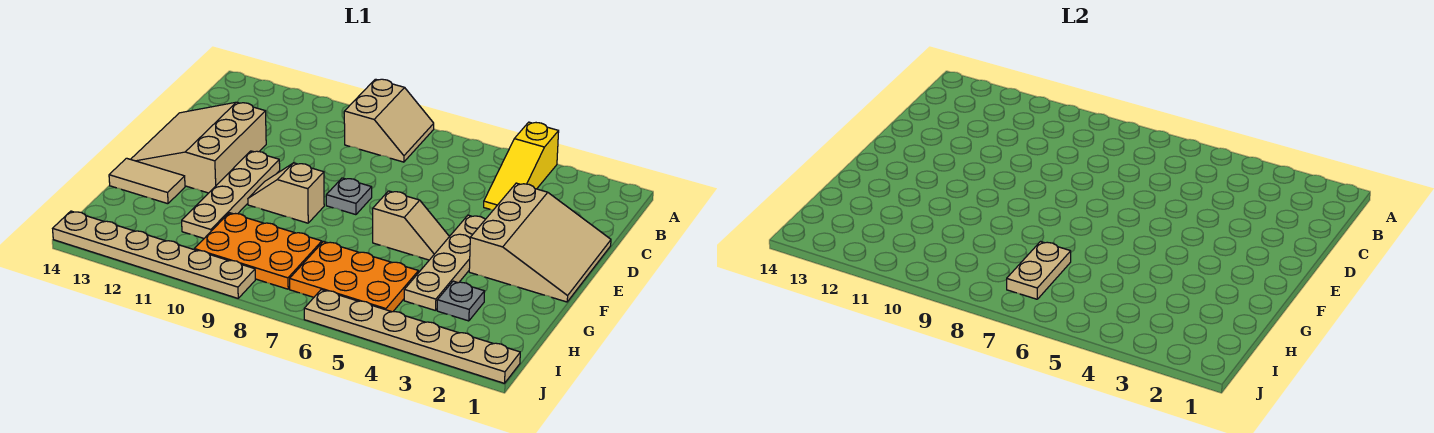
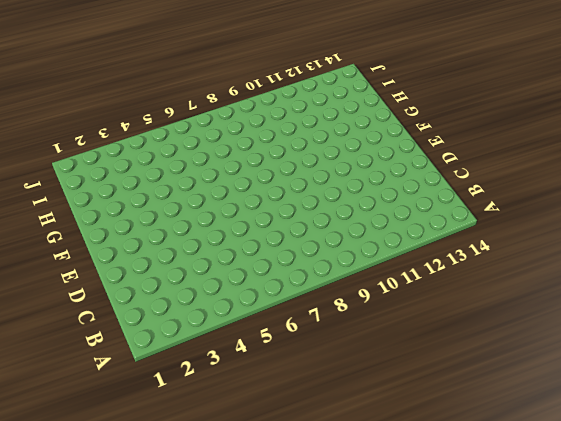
none -> yellow slope A4:C4 level 1 top A
none -> tan slope A8:B9 level 1 top 9
none -> tan slope D1:F3 level 1 top 3

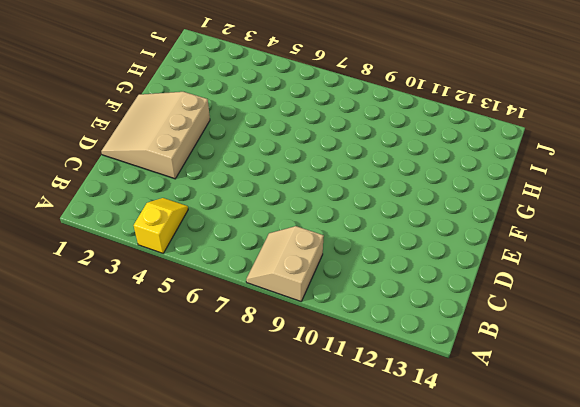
yellow slope A4:B4 level 1 top A -> yellow slope A4:C4 level 1 top A
none -> tan slope D12:F14 level 1 top 12
none -> tan plate E4:H4 level 1
none -> grey plate E8 level 1

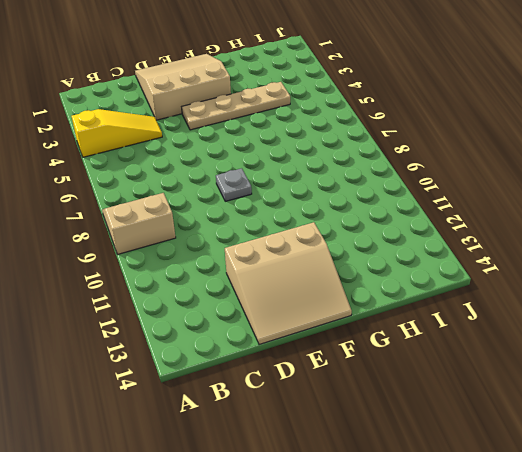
none -> tan plate E11:H11 level 1
none -> tan slope F5:F6 level 1 top 6
none -> tan slope F9:F10 level 1 top 9

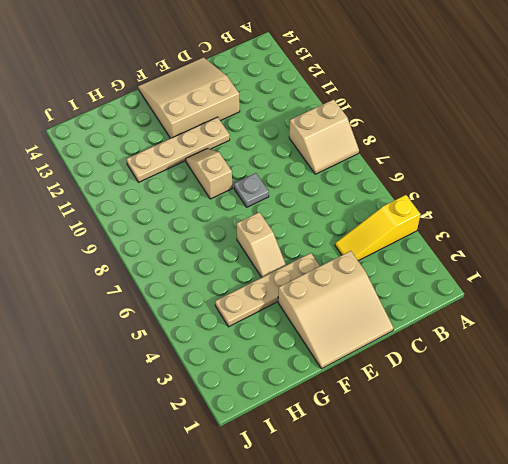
none -> tan tile G13:G14 level 1
none -> grey plate H3 level 1
none -> orange plate H5:I7 level 1

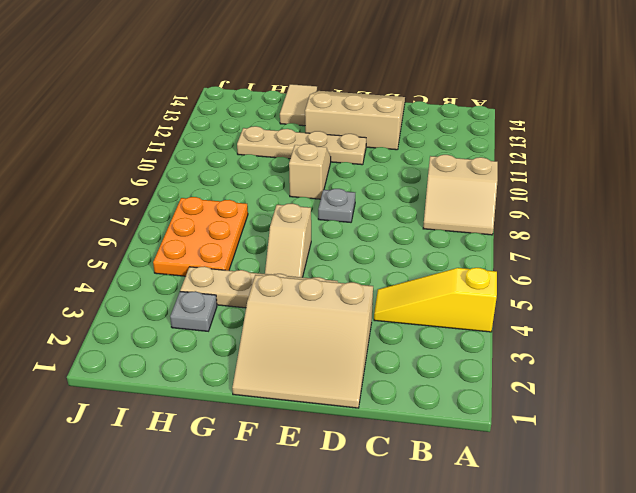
none -> orange plate H8:I10 level 1
none -> tan plate J1:J6 level 1
none -> tan plate J9:J14 level 1

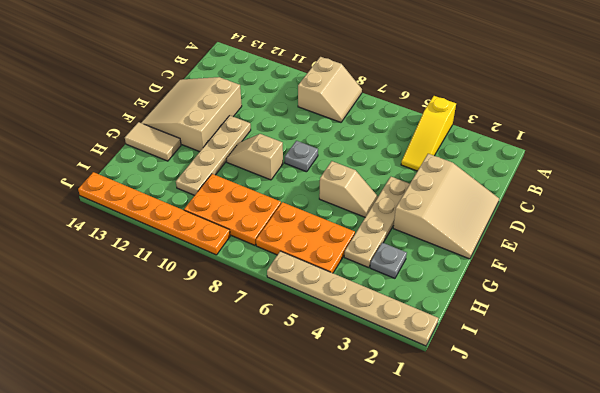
orange plate J9:J14 level 1 -> tan plate J9:J14 level 1
none -> tan plate H7:I7 level 2

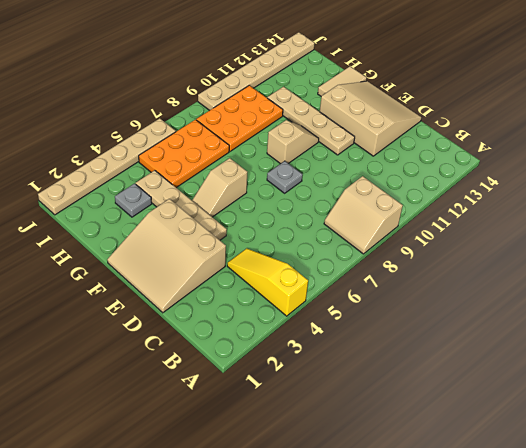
none -> tan plate H7:I7 level 2

